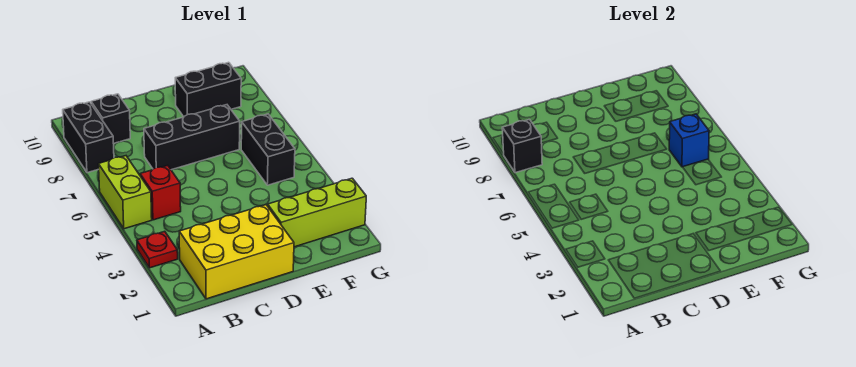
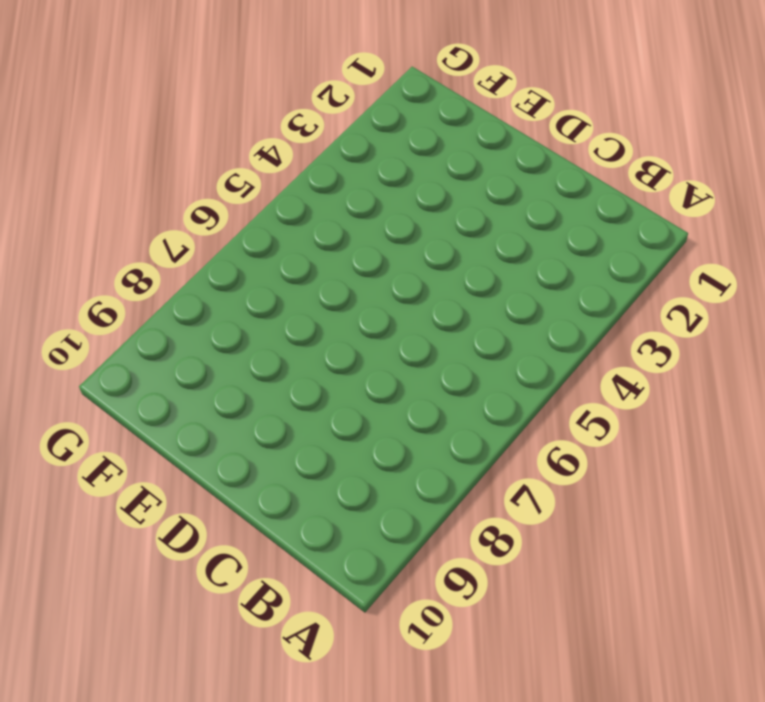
none -> red plate A3 level 1
none -> lime brick A5:A6 level 1
none -> black brick A8:A9 level 1

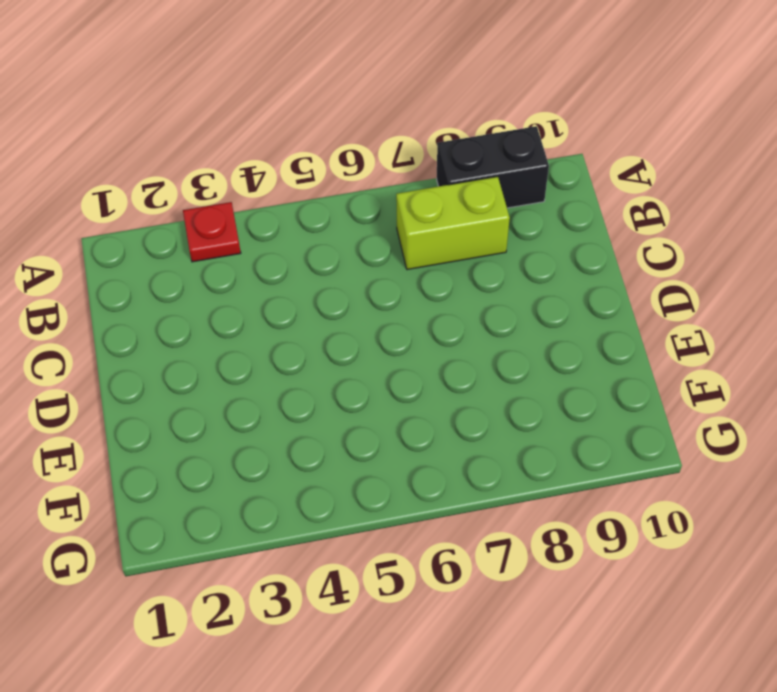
lime brick B7:B8 level 1 -> lime brick A5:A6 level 1
none -> yellow brick B1:D2 level 1
none -> red brick B5 level 1
none -> black brick B9 level 1

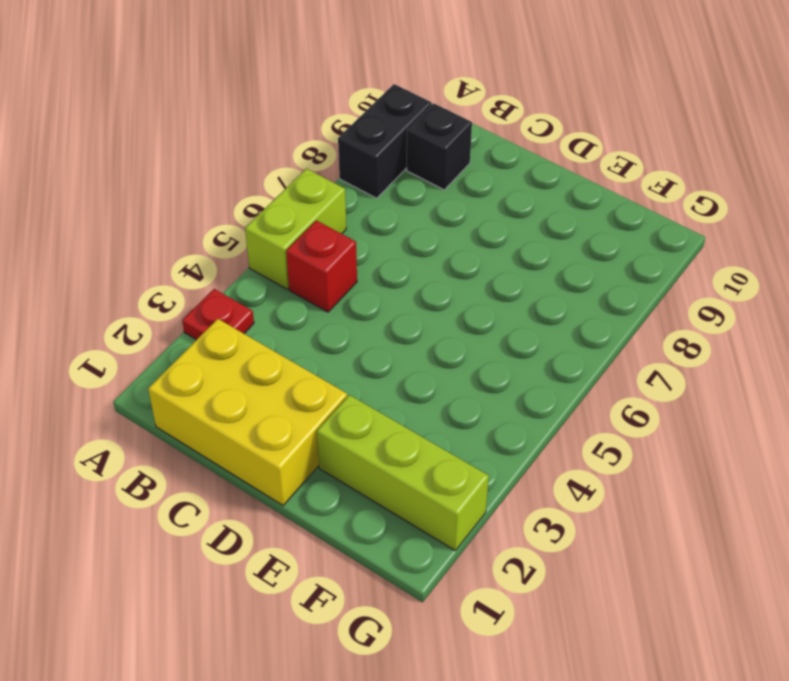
none -> black brick C7:E7 level 1
none -> black brick E9:F9 level 1
none -> black brick F5:F6 level 1

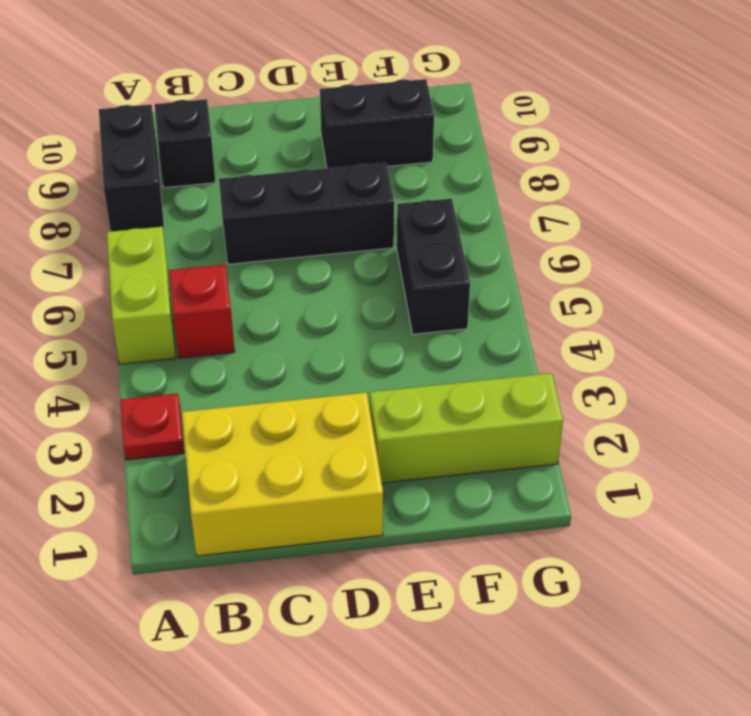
none -> black brick A8 level 2
none -> blue brick F6 level 2

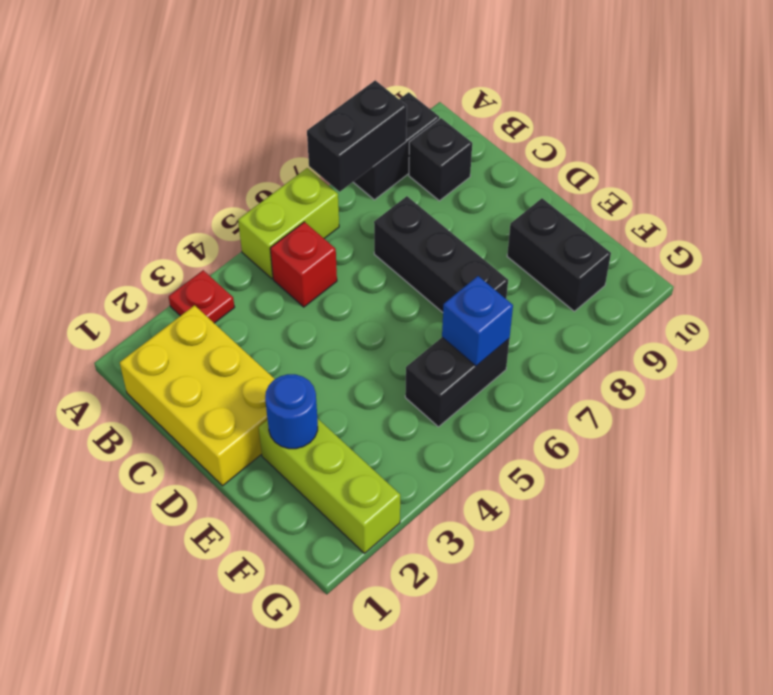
black brick A7:A8 level 2 -> black brick A8 level 2
blue round brick E2 level 2 -> none

